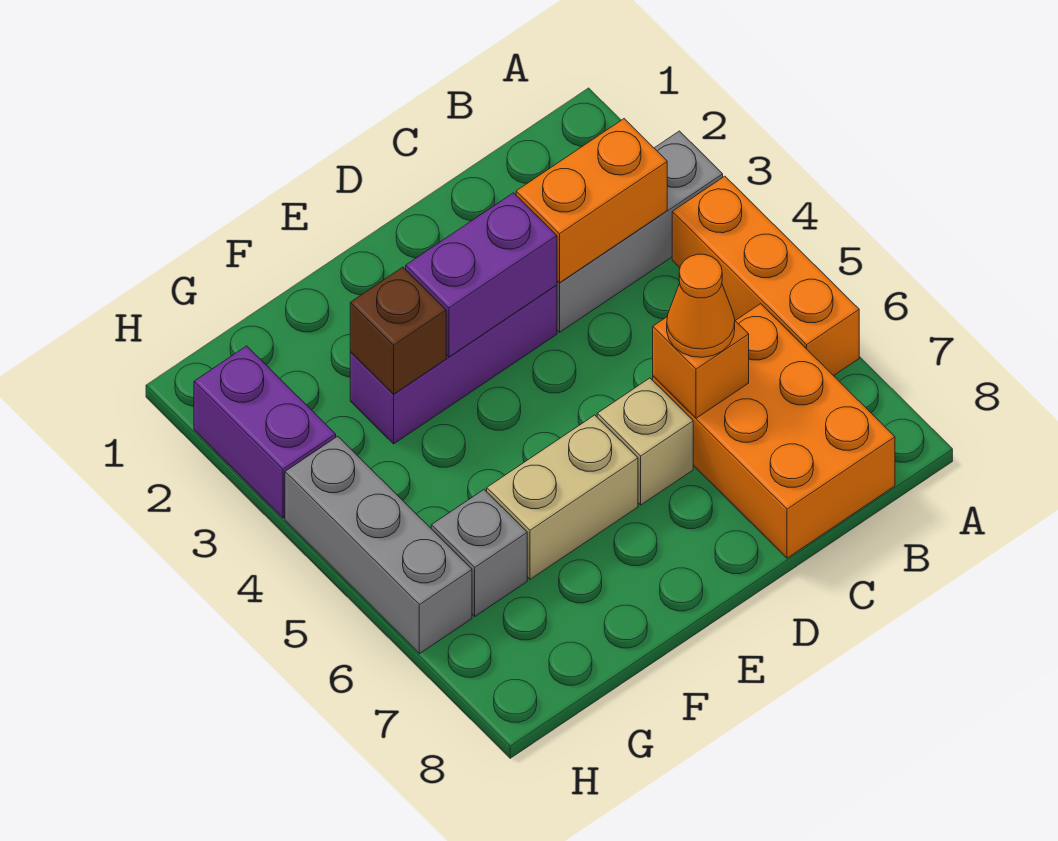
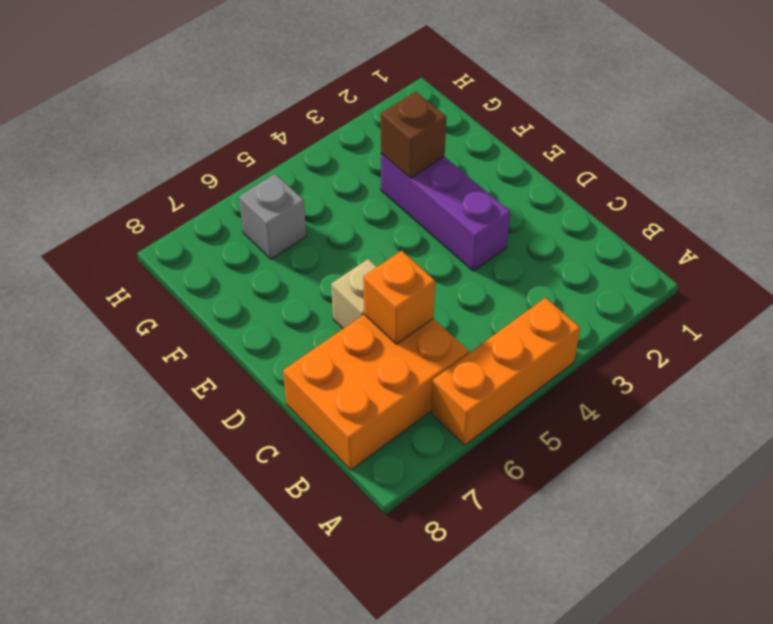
none -> grey brick A3:C3 level 1
none -> tan brick E6:F6 level 1
none -> purple brick H2:H3 level 1

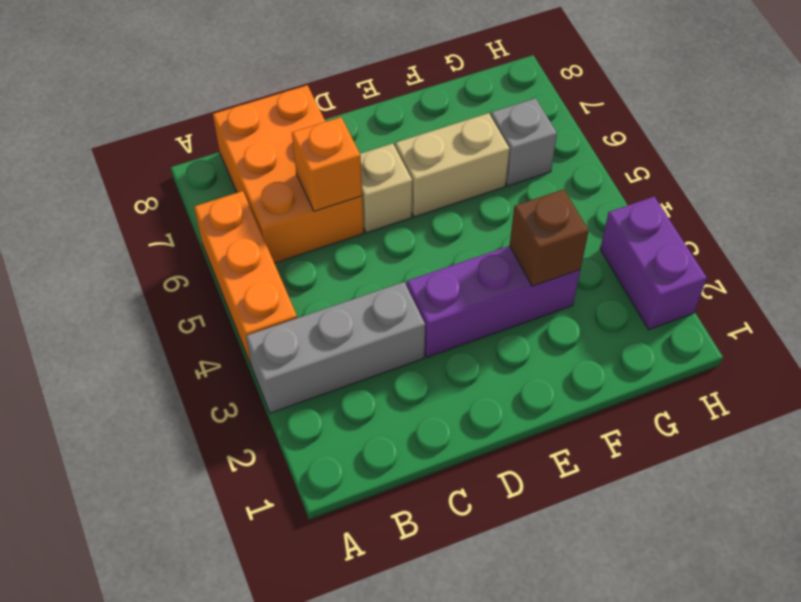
none -> grey brick H4:H6 level 1
none -> orange brick B3:C3 level 2
none -> purple brick D3:E3 level 2

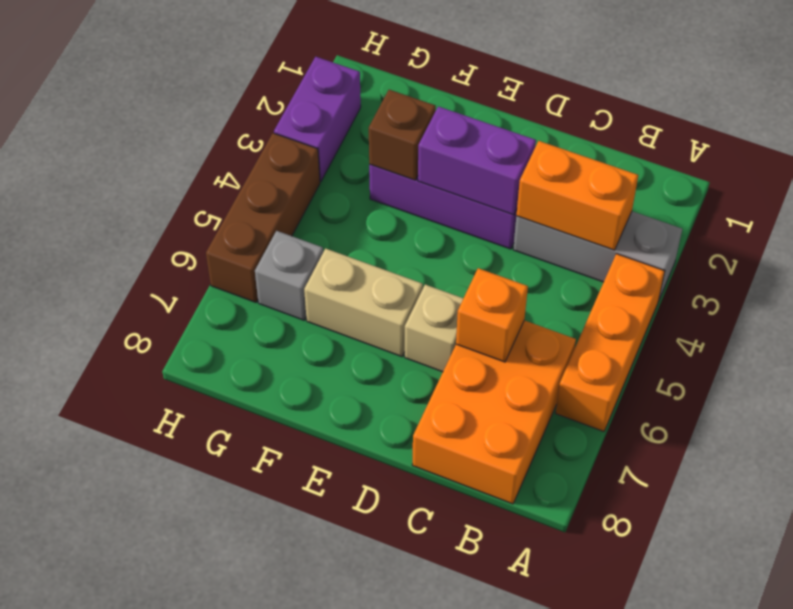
brown brick H4:H6 level 1 -> grey brick H4:H6 level 1
none -> orange cone C6 level 3

